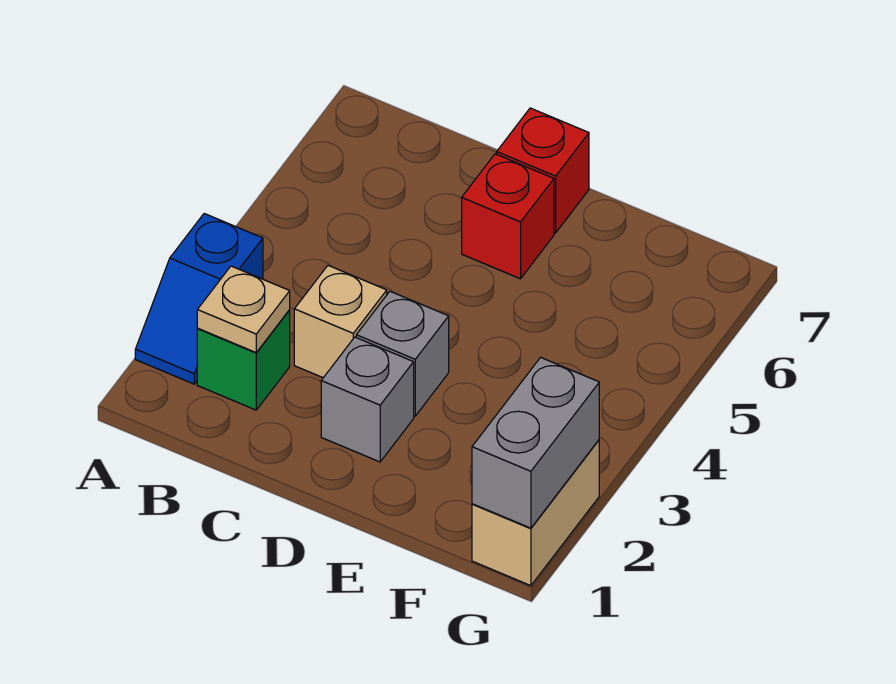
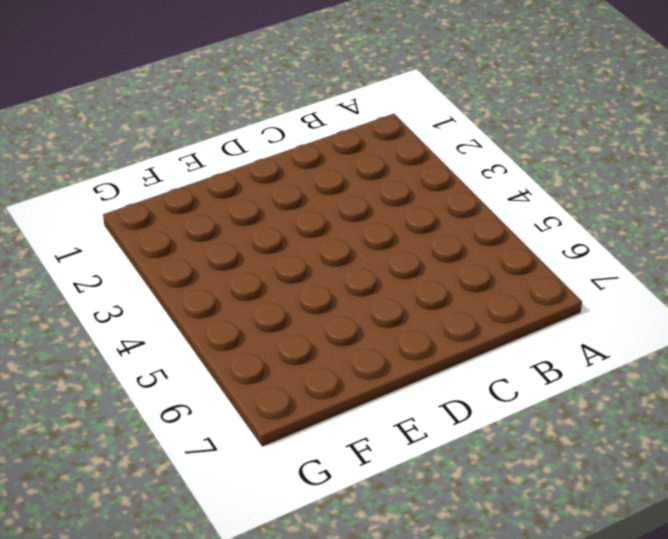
none -> blue slope A2:A3 level 1 top 3
none -> green brick B2 level 1

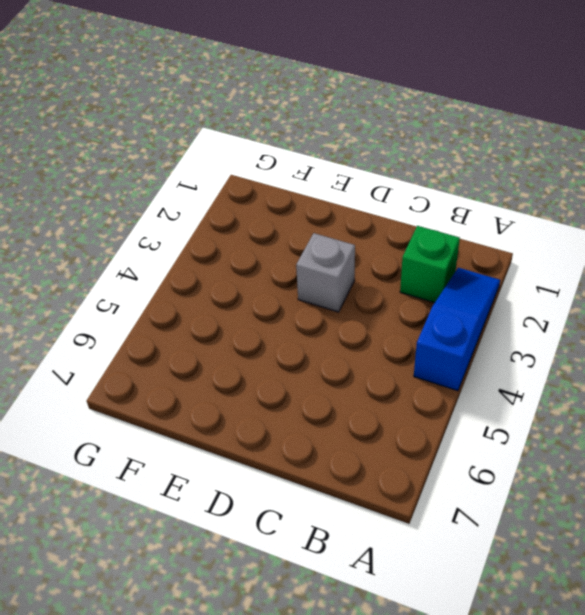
blue slope A2:A4 level 1 top 4 -> blue slope A2:A3 level 1 top 3
none -> tan brick C3 level 1
none -> grey brick D2 level 1

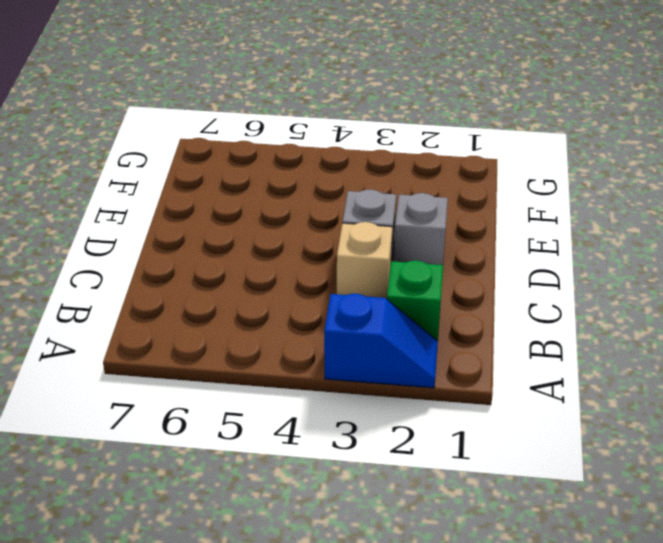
none -> red brick D6 level 1
none -> red brick D7 level 1

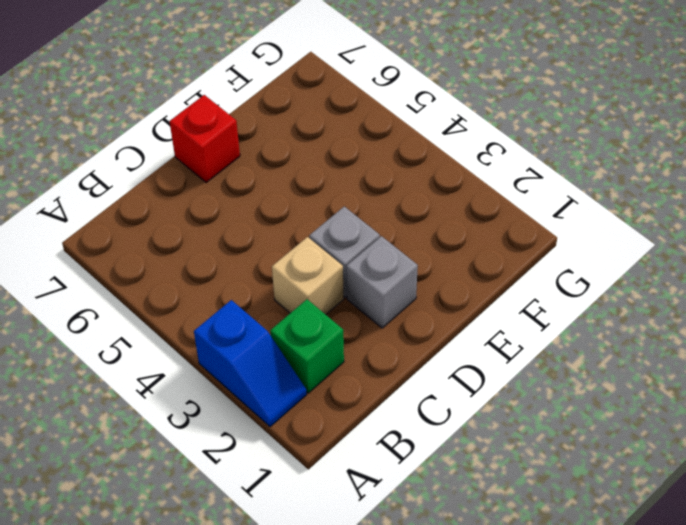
none -> red brick D6 level 1
none -> tan brick G1:G2 level 1

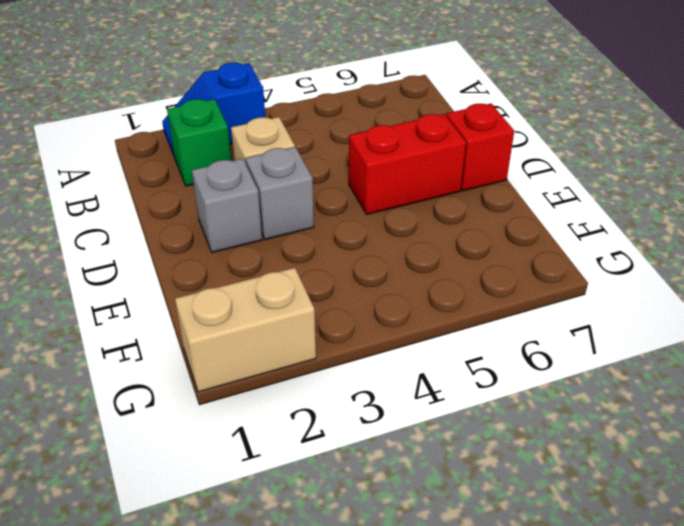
red brick D5:D6 level 1 -> red brick D6 level 1
none -> tan plate B2 level 2
none -> grey brick G1:G2 level 2

